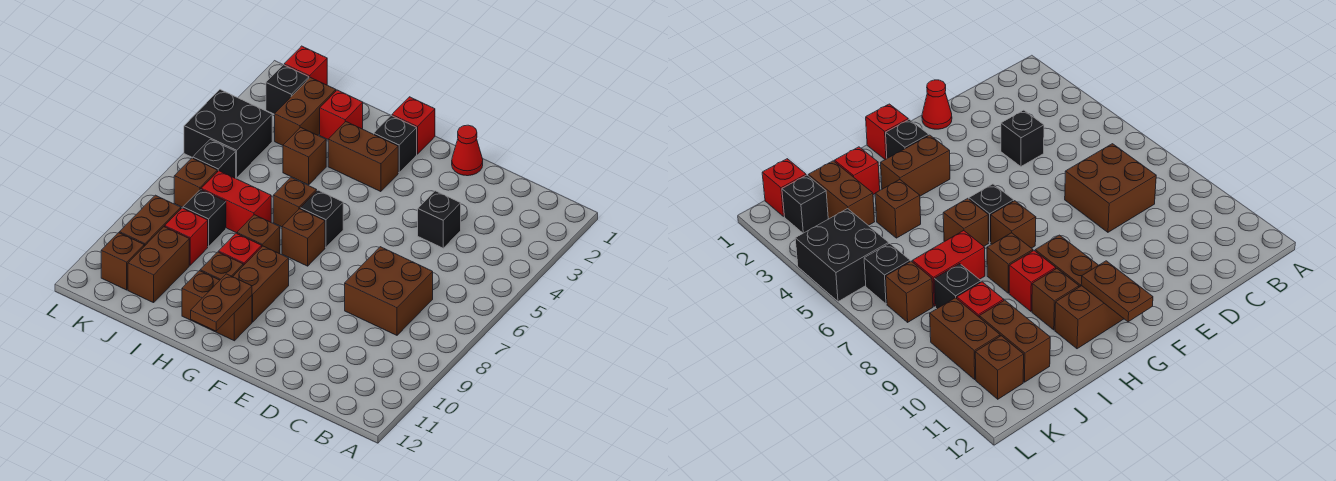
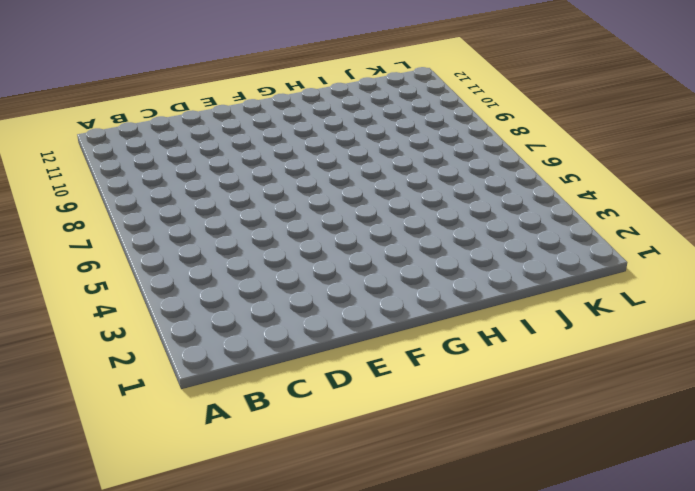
none -> brown brick C7:D8 level 1
none -> black brick D4 level 1
none -> red cone E1 level 1

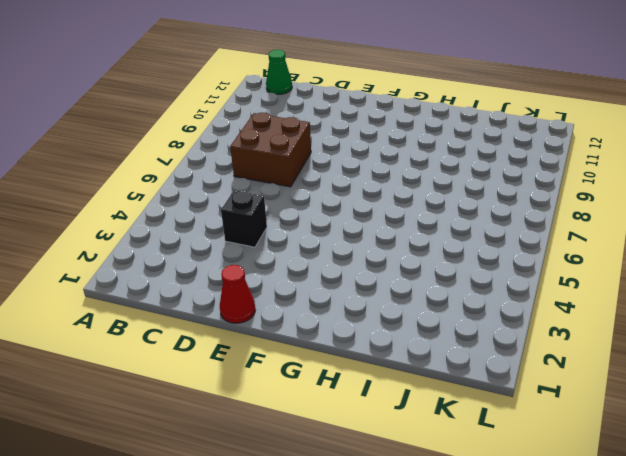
green cone B12 level 1 -> none
none -> red brick G1 level 1
none -> black brick G2 level 1
none -> brown brick G3:H3 level 1

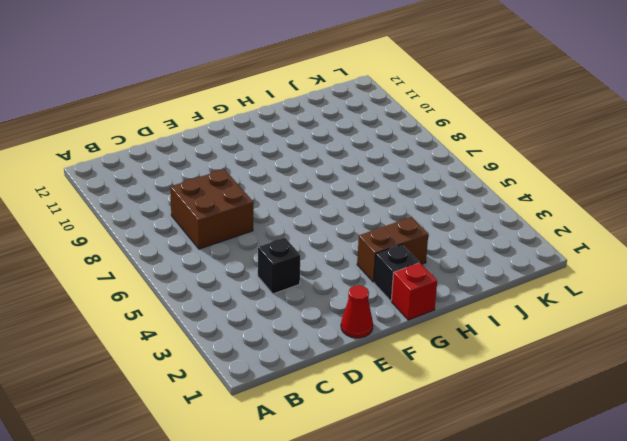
none -> black brick G6 level 1
none -> brown brick G7 level 1
none -> brown brick G9:G10 level 1

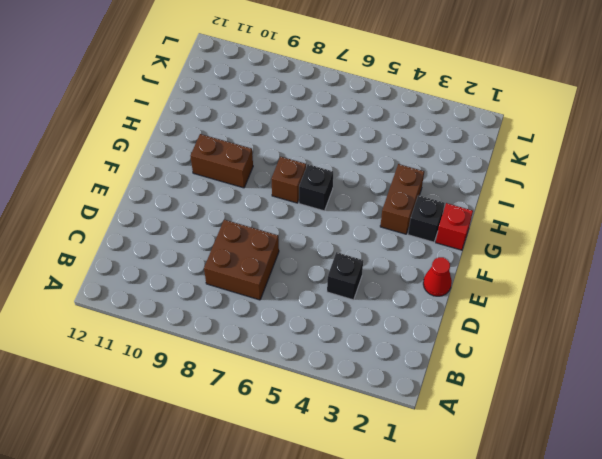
none -> brown brick G11:H11 level 1
none -> brown brick H6 level 1
none -> brown brick H8 level 1

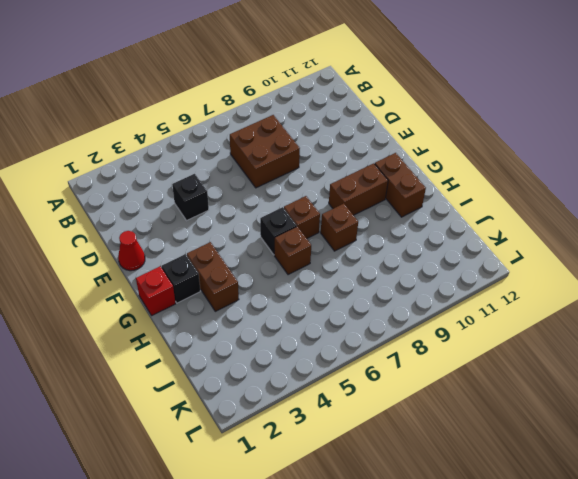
none -> red brick H9 level 1
none -> brown brick H10 level 1
none -> red brick I2 level 1

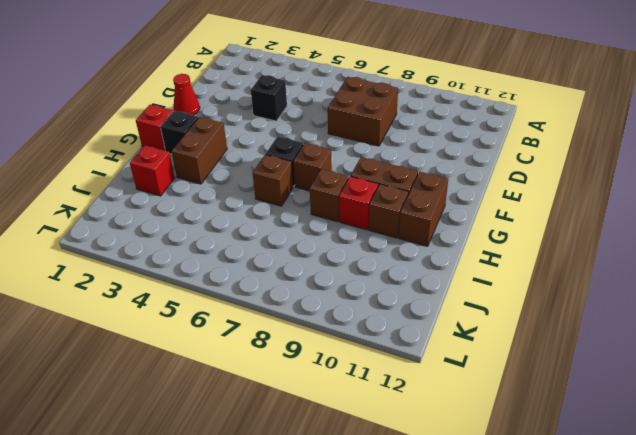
none -> brown brick I4 level 1
none -> red brick I7:J7 level 1
none -> brown brick J2:J3 level 1

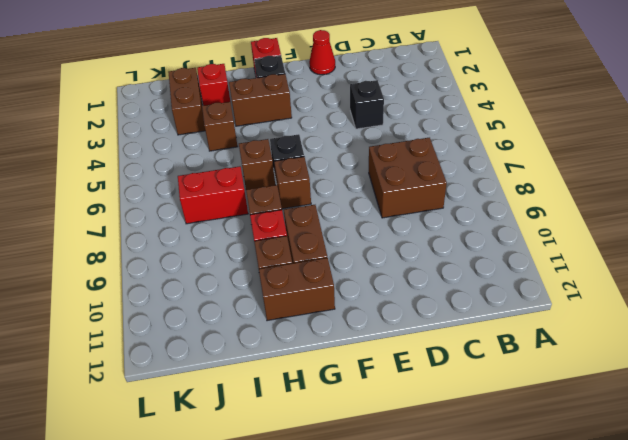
none -> black brick J8 level 1
none -> red brick J9 level 1
none -> brown brick J10:J11 level 1

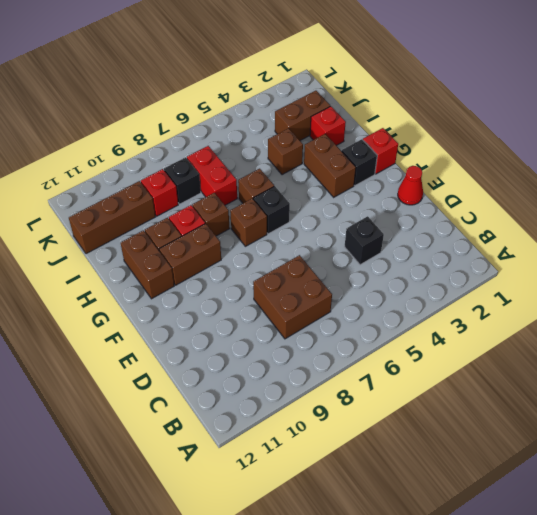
brown brick J10:J12 level 1 -> brown brick J10:J11 level 1
none -> red brick K1 level 1
none -> black brick K2 level 1
none -> black brick K4:L5 level 1

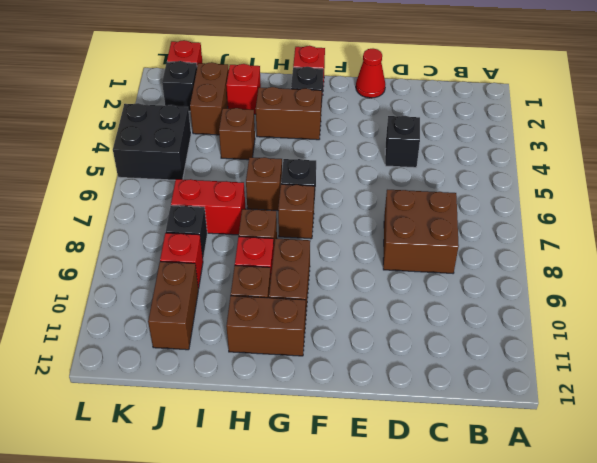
none -> black brick K6 level 1
none -> brown brick K7 level 1
none -> brown brick K9:K10 level 1

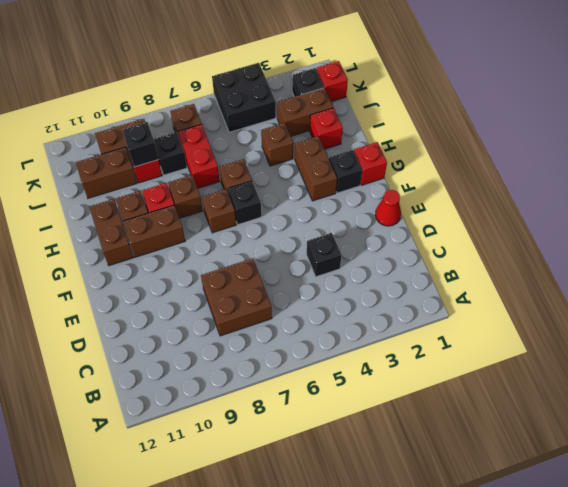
black brick J9 level 2 -> black brick K6 level 1
none -> brown brick K11 level 1
none -> brown plate G11:G12 level 2

